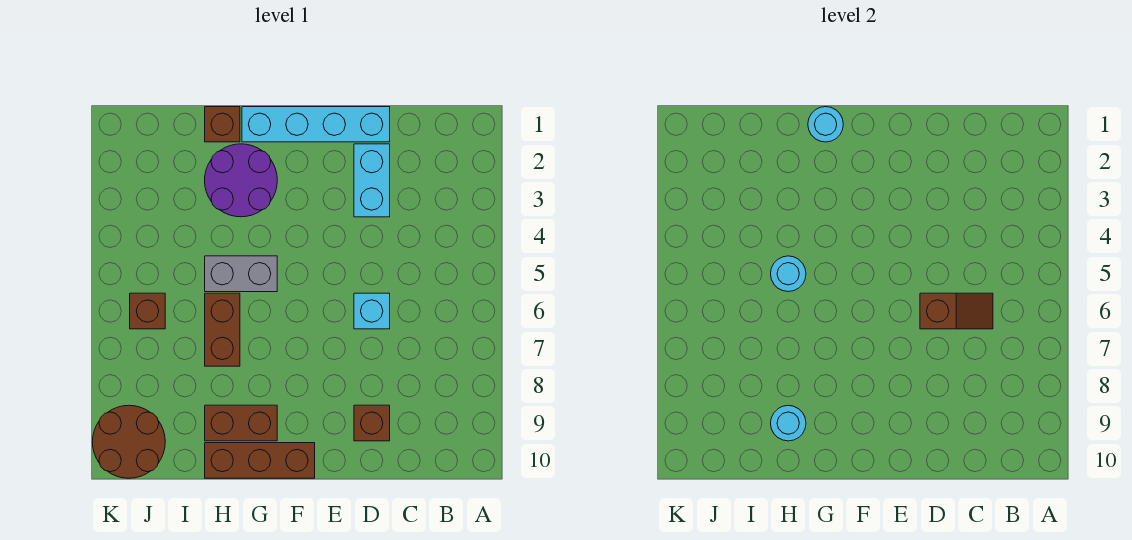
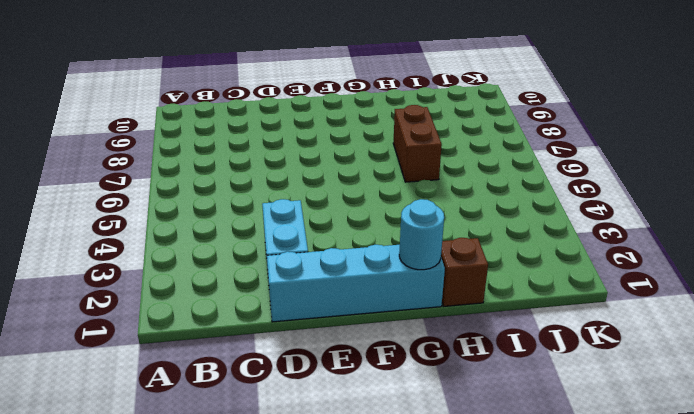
none -> cyan brick D6 level 1
none -> brown brick D9 level 1
none -> brown brick F10:H10 level 1

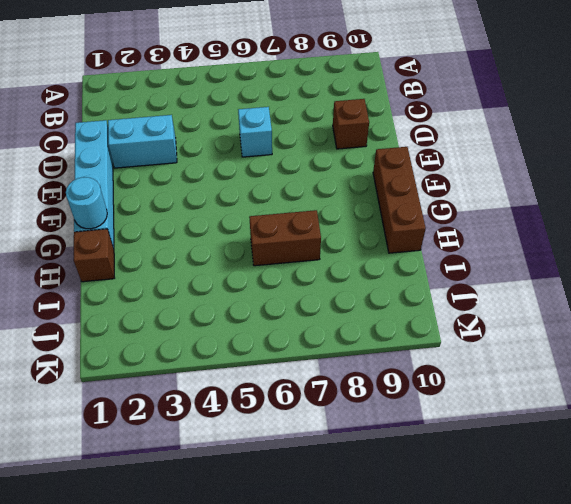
none -> purple round brick G2:H3 level 1
none -> grey brick G5:H5 level 1
none -> brown brick G9:H9 level 1

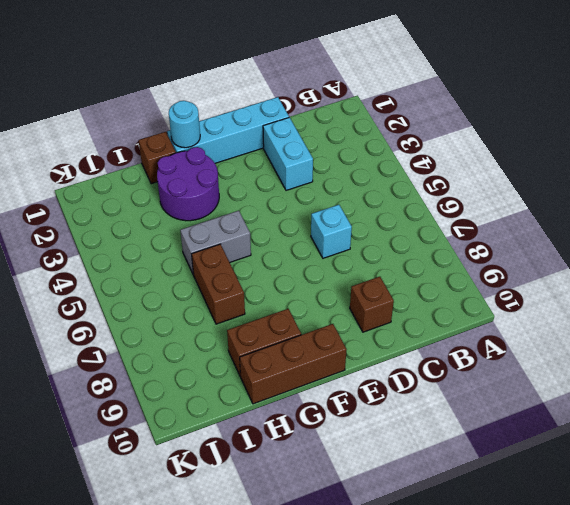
none -> brown brick J6 level 1
none -> brown round brick J9:K10 level 1
none -> brown slope C6:D6 level 2 top D

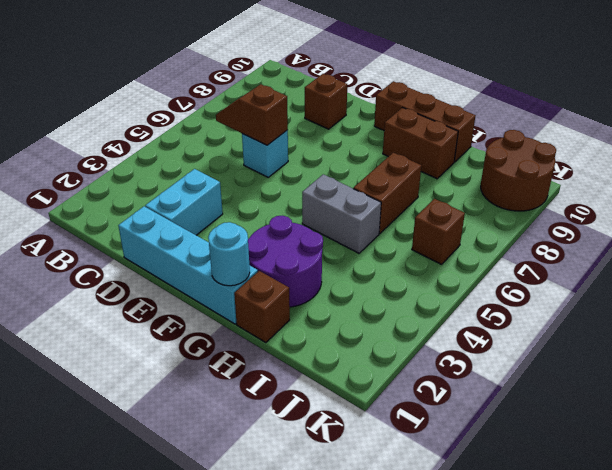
none -> cyan round brick H5 level 2
none -> cyan round brick H9 level 2

